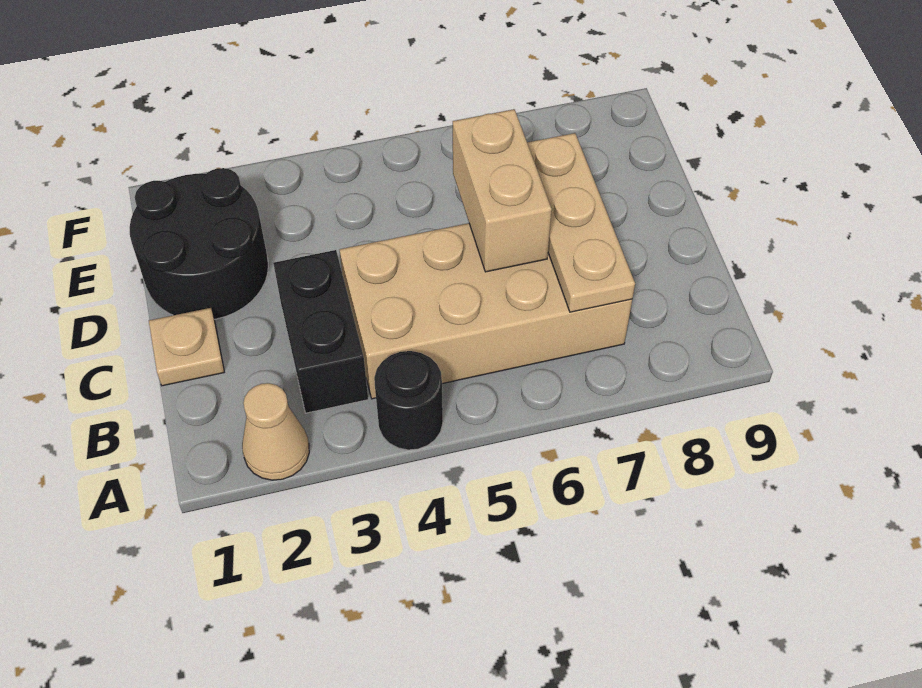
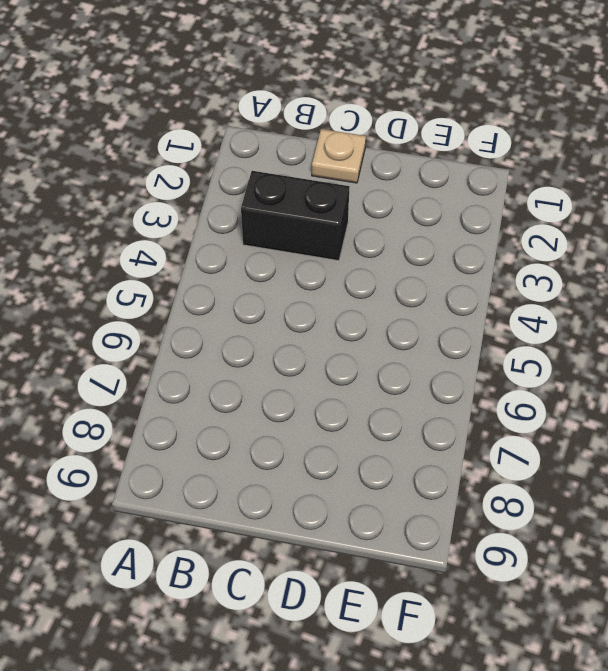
none -> tan cone A2 level 1
none -> black round brick A4 level 1

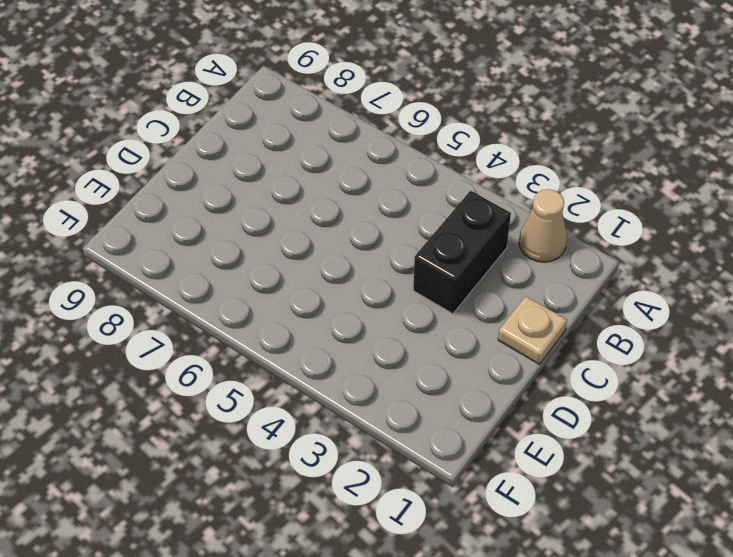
none -> black round brick A4 level 1
none -> tan brick B4:C7 level 1

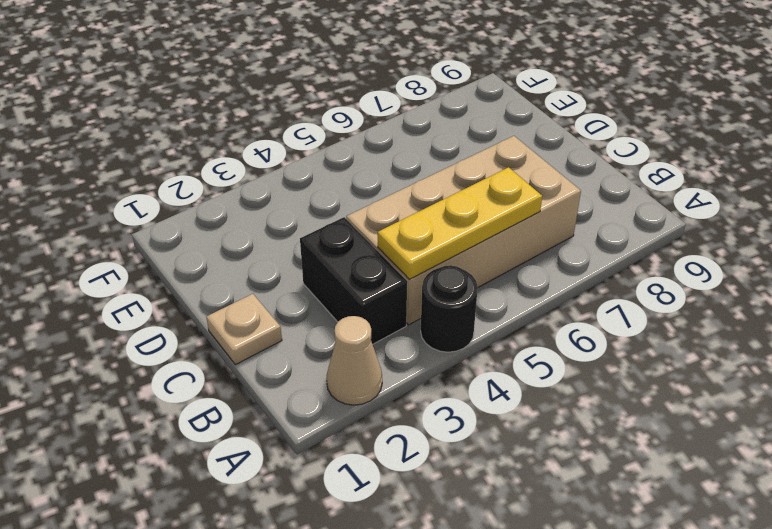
yellow plate B4:B6 level 2 -> none
none -> black round brick D1:E2 level 1
none -> tan plate B7:D7 level 2

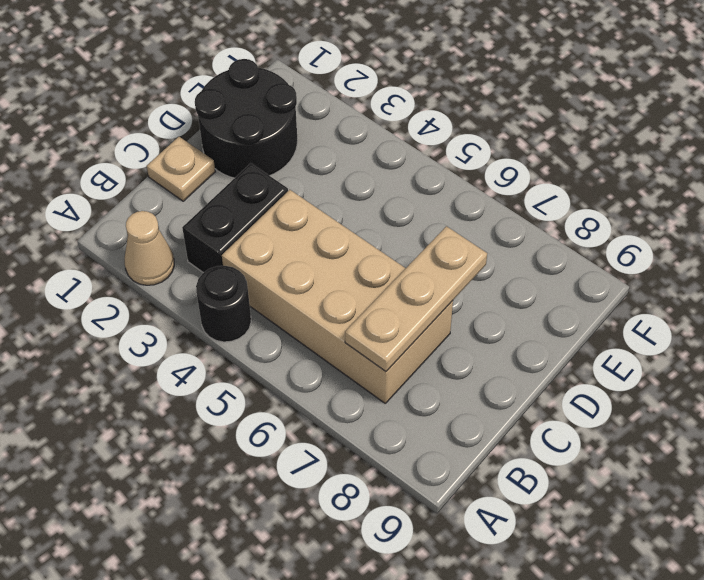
none -> tan brick C6:D6 level 2

